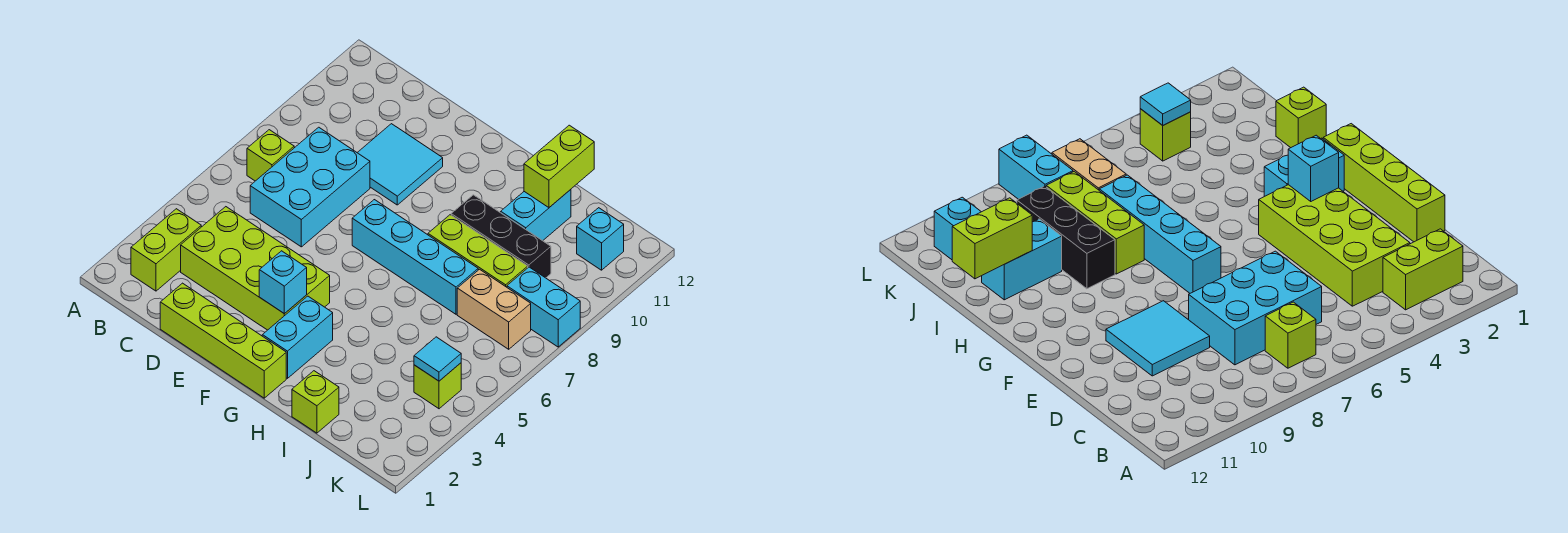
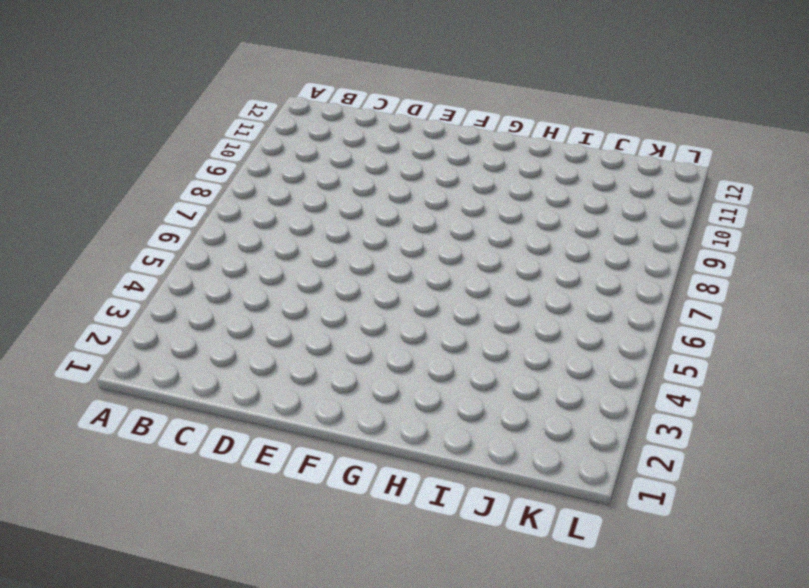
none -> lime brick B2:B3 level 1
none -> lime brick B7 level 1
none -> lime brick C3:F4 level 1

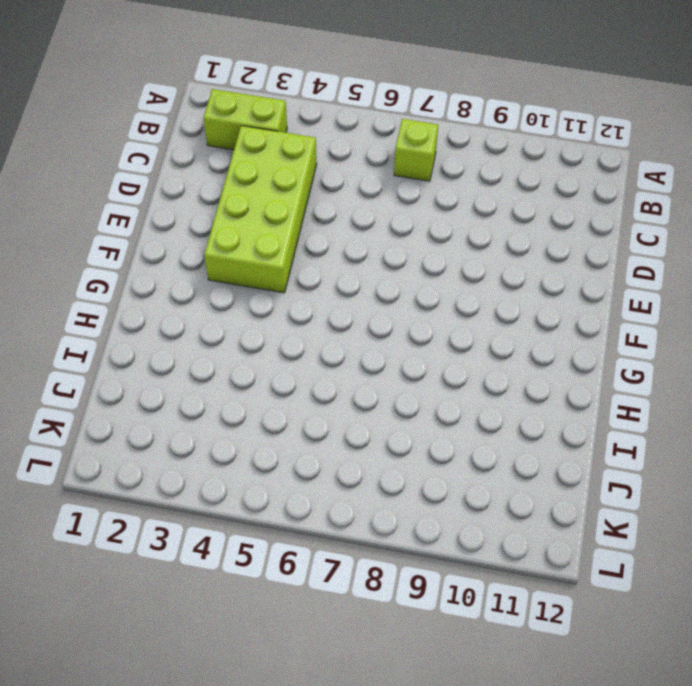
none -> cyan brick C6:D8 level 1
none -> lime brick D1:G1 level 1
none -> cyan tile D9:E10 level 1

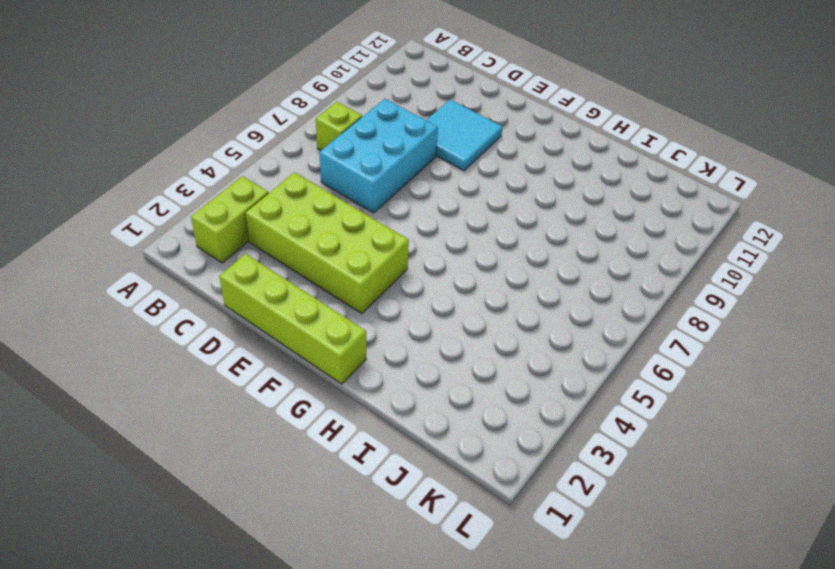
none -> cyan brick F7:I7 level 1
none -> cyan brick G2:G3 level 1
none -> lime brick H8:J8 level 1

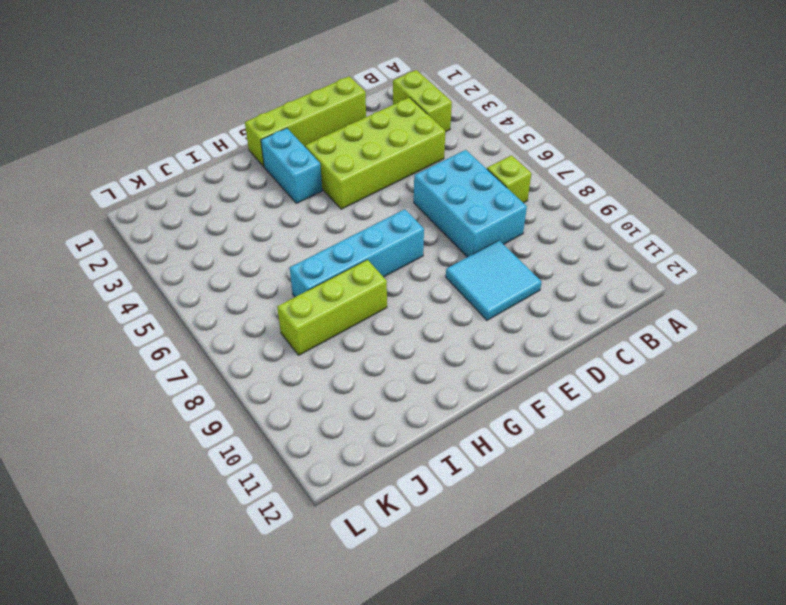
none -> black brick H9:J9 level 1
none -> lime brick I1 level 1
none -> cyan brick I10:I11 level 1

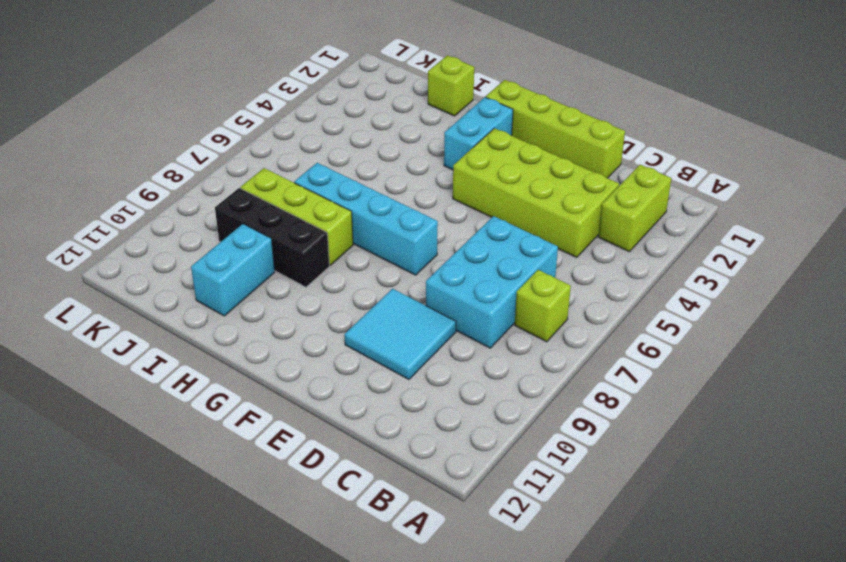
none -> tan brick J7:K7 level 1
none -> lime brick K4 level 1
none -> cyan brick K8:L8 level 1

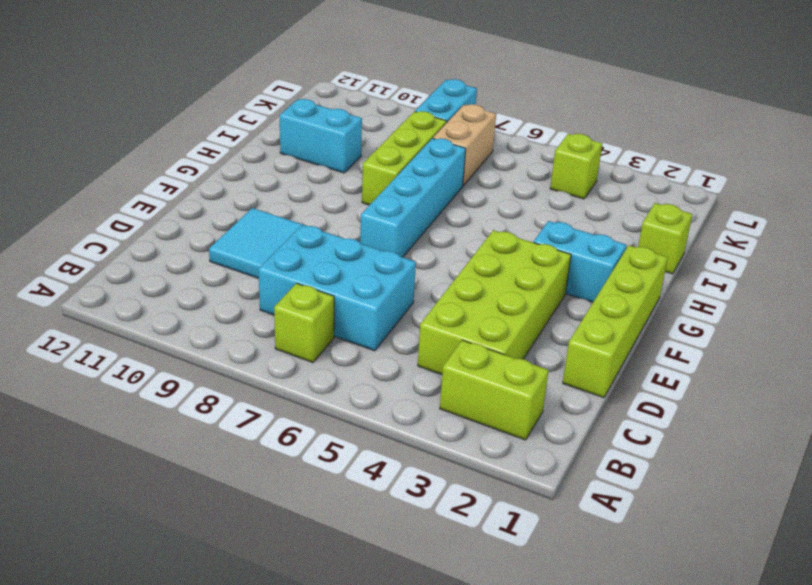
none -> black brick H9:J9 level 1
none -> cyan brick K11 level 1
none -> cyan brick F3 level 2

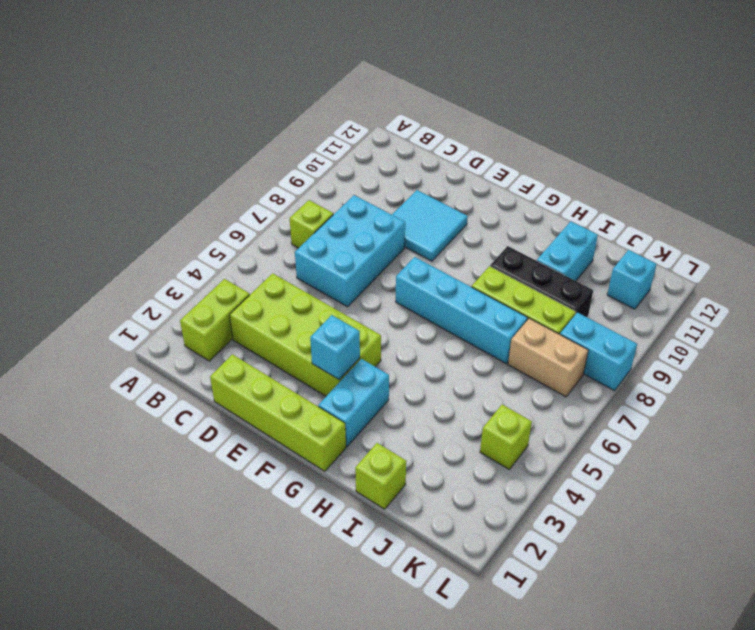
none -> lime brick I11:I12 level 2
none -> cyan tile K4 level 2

